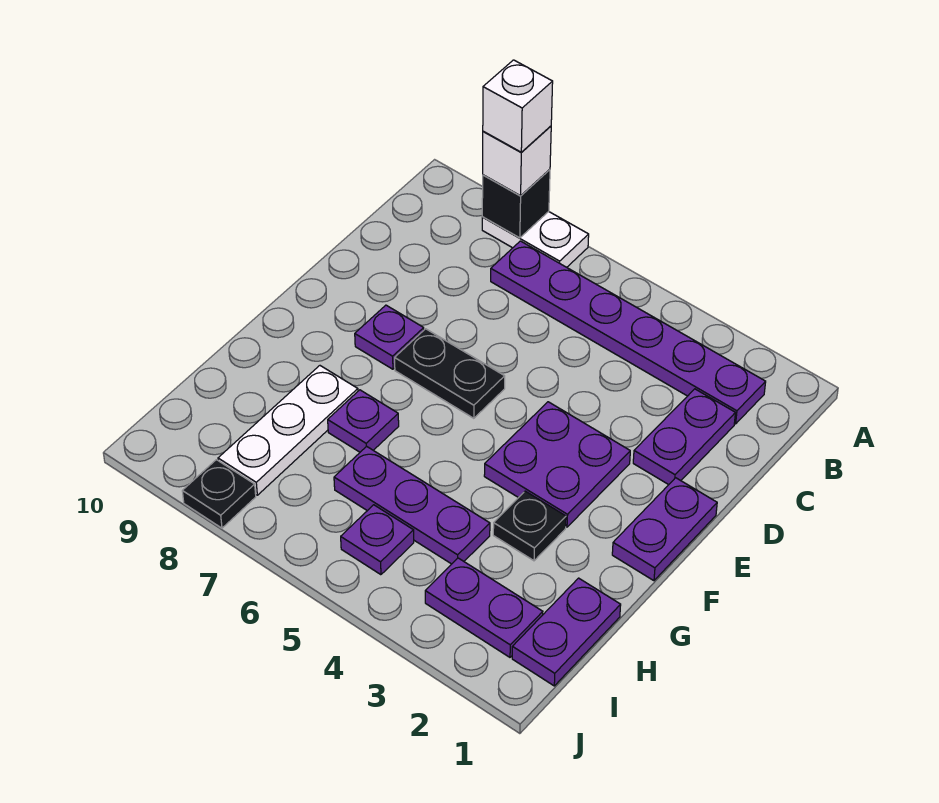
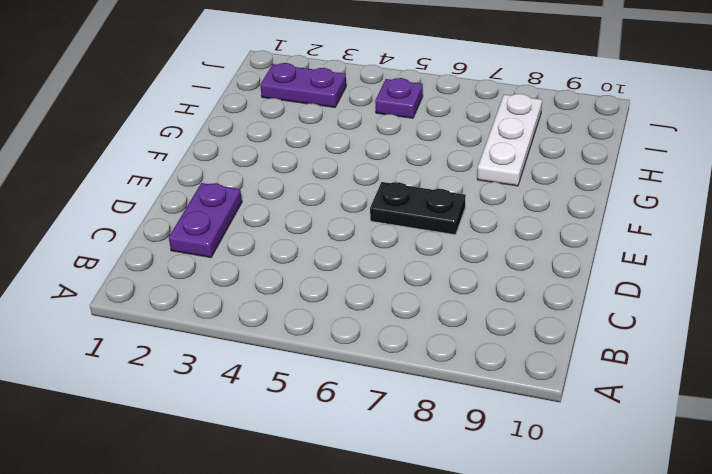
none -> white plate A7:A8 level 1
none -> purple plate B2:B7 level 1
none -> purple plate E1:F1 level 1

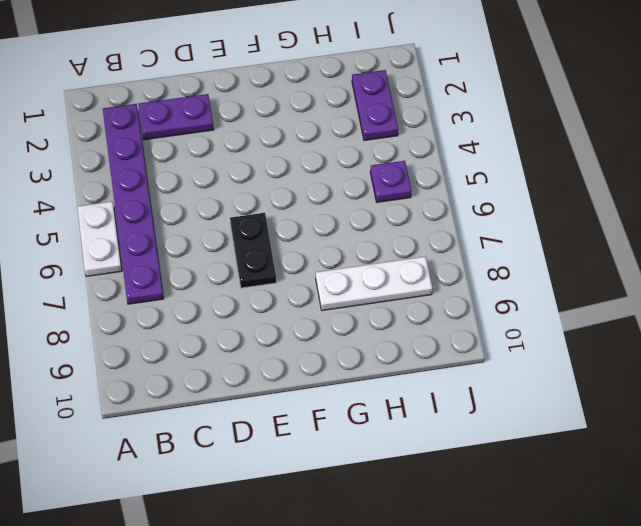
white plate A5:A6 level 1 -> white plate A7:A8 level 1
none -> purple plate E1:F1 level 1
none -> purple plate E3:F4 level 1
none -> purple plate E8 level 1

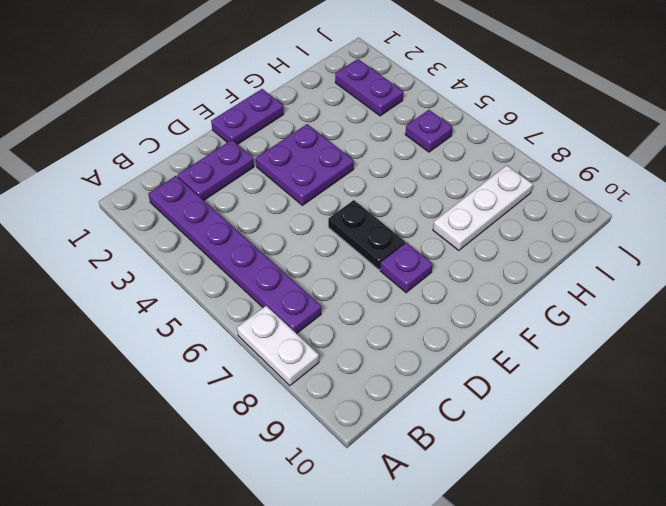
none -> black plate G3 level 1
none -> purple plate G7 level 1
none -> purple plate H1:I1 level 1

